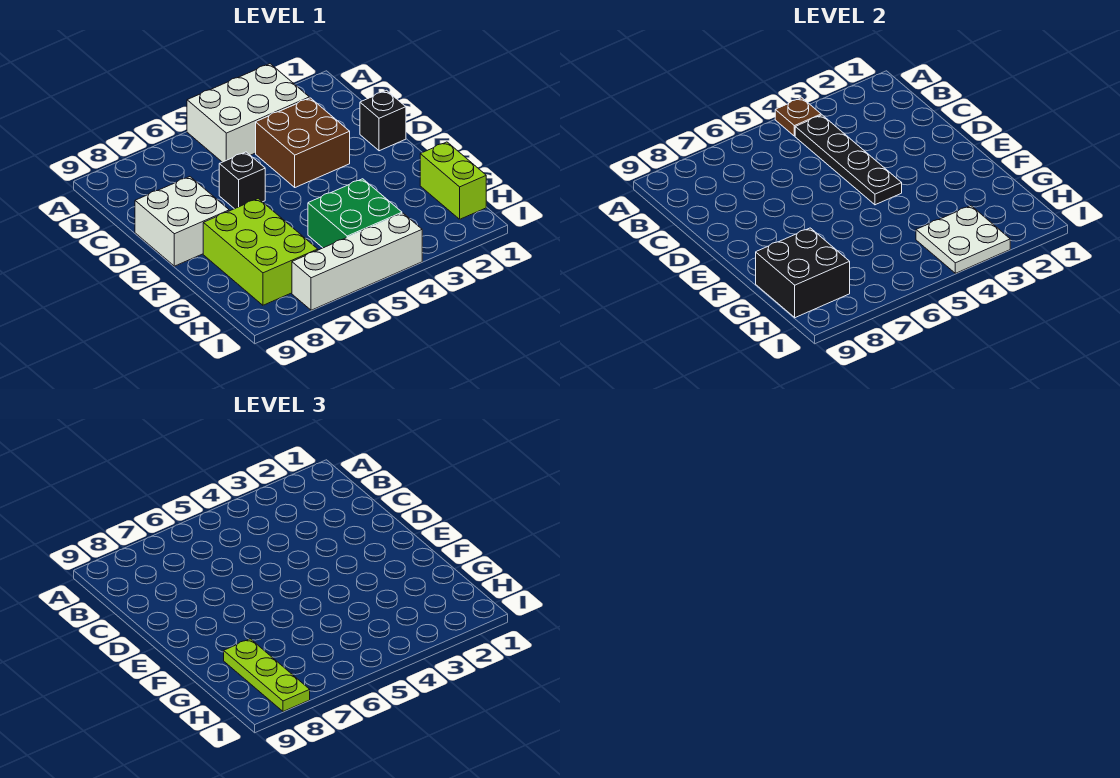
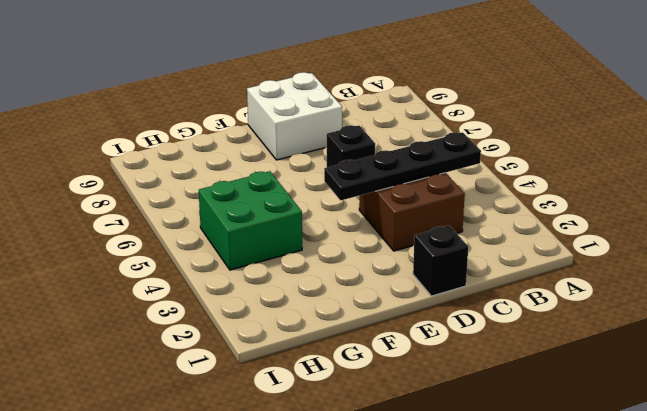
none -> white brick A3:B5 level 1
none -> lime brick F7:H8 level 1
none -> lime brick G1:H1 level 1

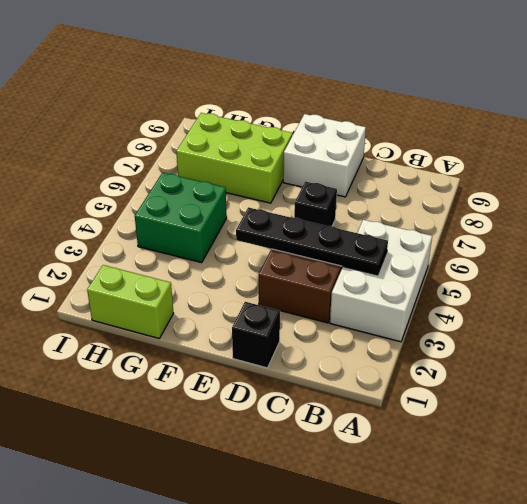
none -> white brick I4:I7 level 1
none -> brown plate A4 level 2
none -> black brick G8:H9 level 2

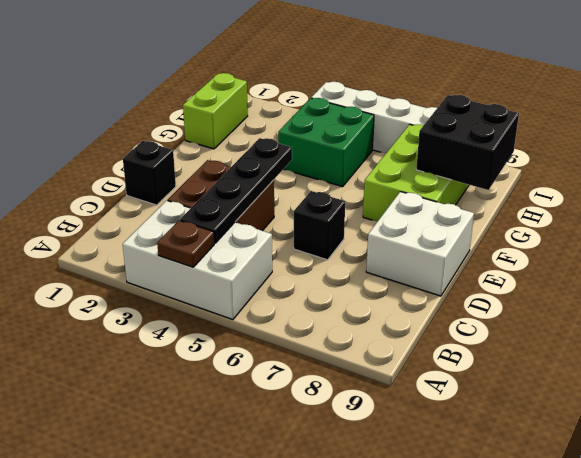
none -> white plate H3:I4 level 2
none -> lime plate G8:I8 level 3

